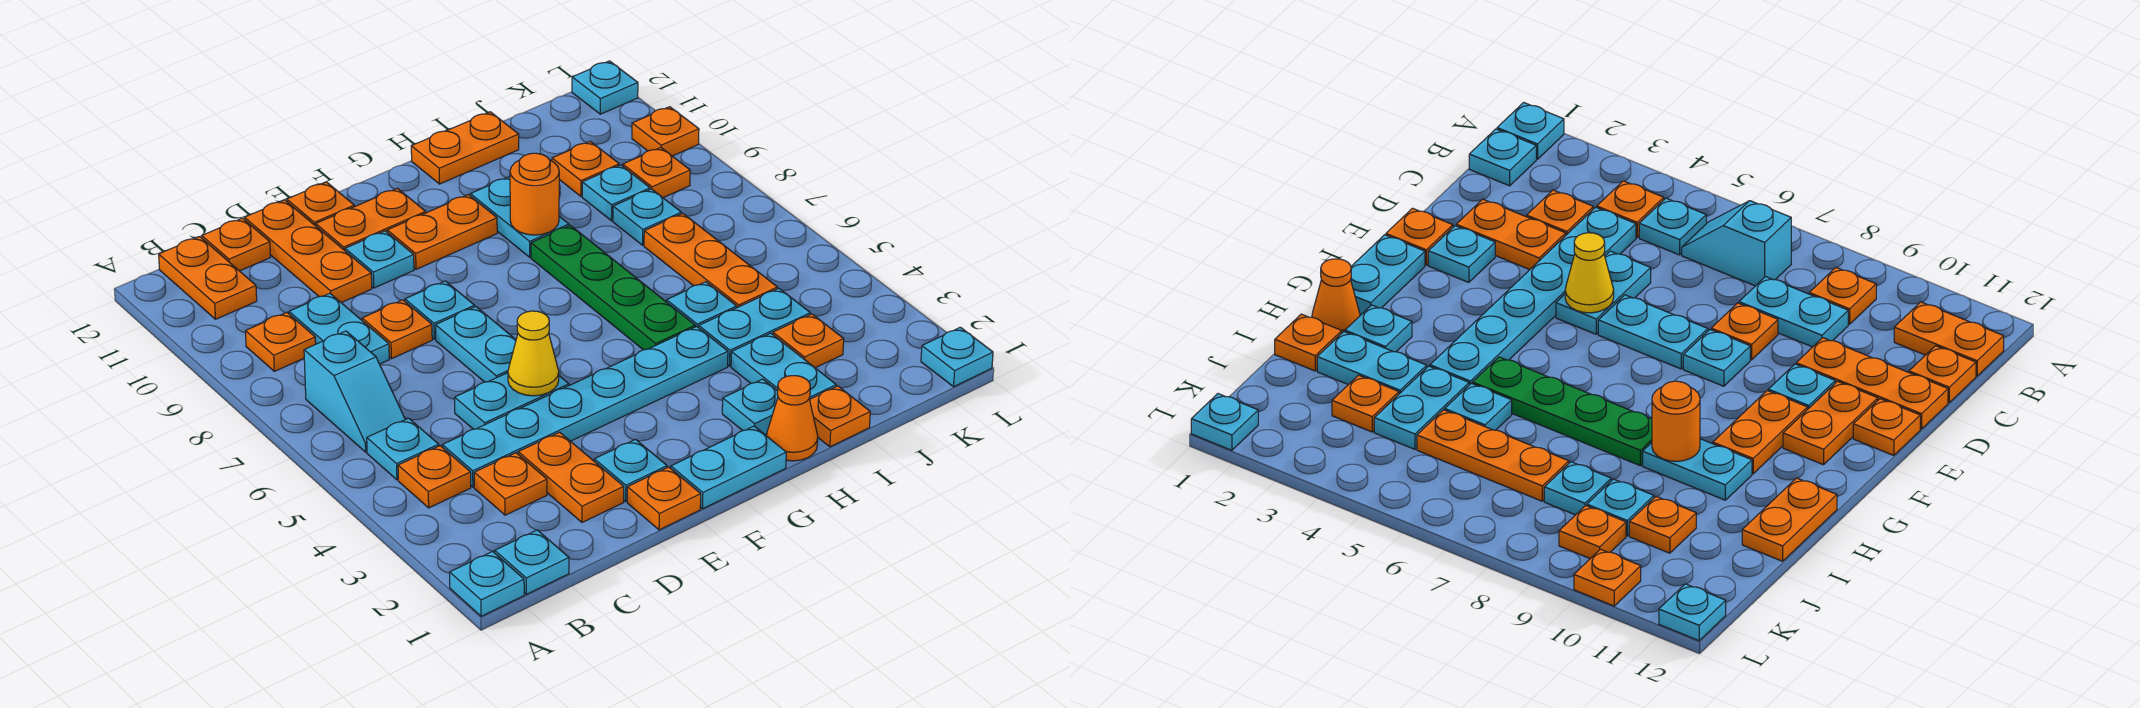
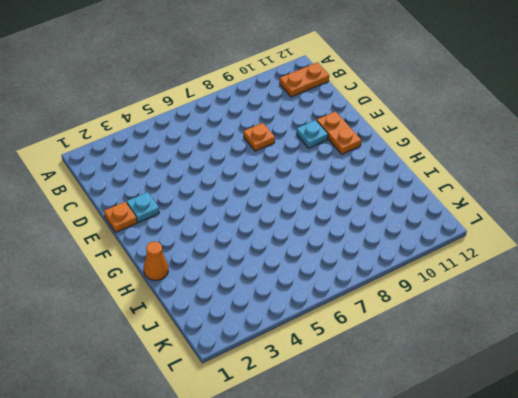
none -> cyan plate A1 level 1
none -> cyan plate B1 level 1
none -> orange plate B4 level 1
none -> cyan plate B5 level 1

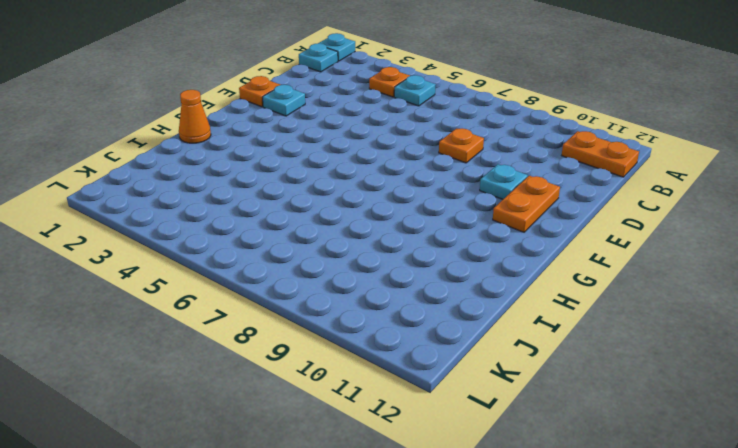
none -> cyan slope B6:B7 level 1 top 7
none -> orange plate B9 level 1
none -> orange plate C3 level 1
none -> cyan plate C4:H4 level 1

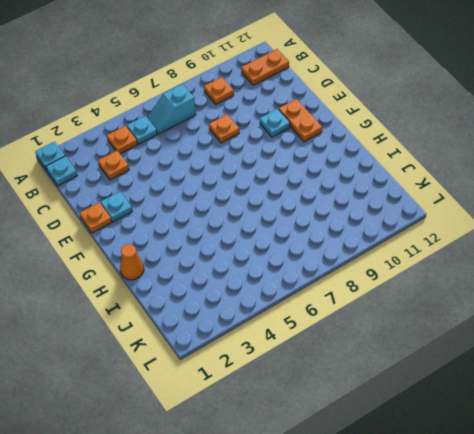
none -> cyan plate C4:H4 level 1
none -> cyan plate C8:C9 level 1
none -> orange plate C12 level 1
none -> orange plate D2:D3 level 1

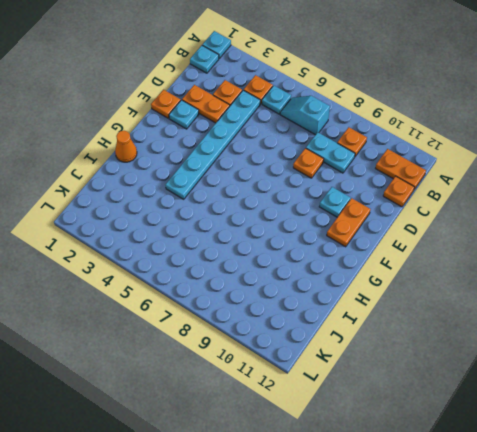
none -> cyan plate D5:E5 level 1
none -> orange plate D10:D12 level 1
none -> cyan plate E6:E7 level 1
none -> cyan plate E8 level 1

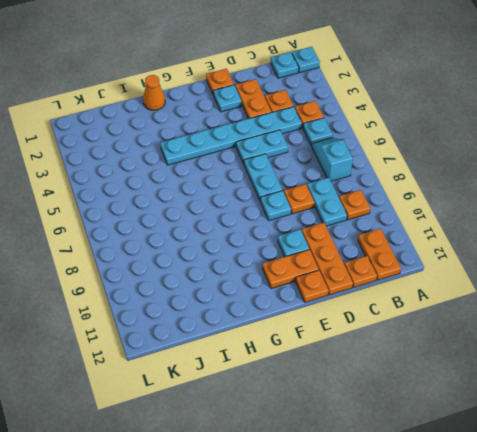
none -> cyan plate F1:G1 level 1
none -> orange plate F10:G10 level 1
none -> cyan plate H2 level 1
none -> green plate H5:H8 level 1

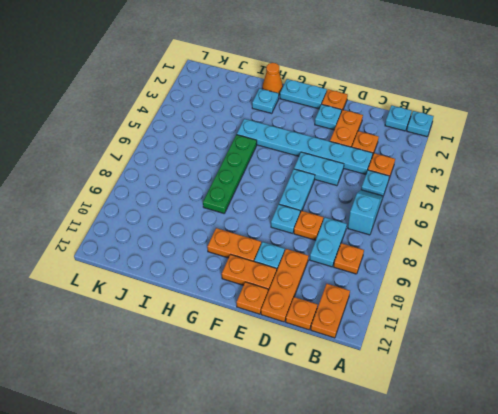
none -> cyan plate H9:H10 level 1
none -> orange plate H12:I12 level 1
none -> orange plate I1 level 1
none -> cyan plate I2:I3 level 1

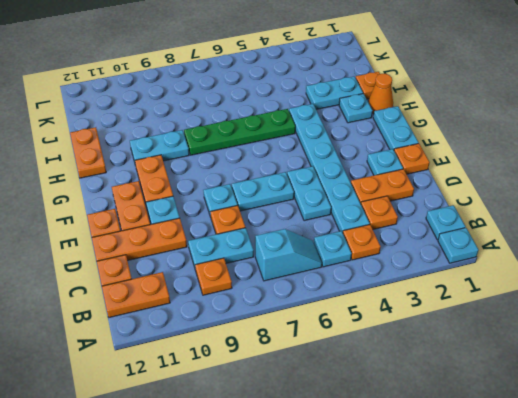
none -> cyan plate I4:J4 level 1
none -> cyan plate I5 level 1
none -> orange plate J3 level 1
none -> orange plate J5:J7 level 1

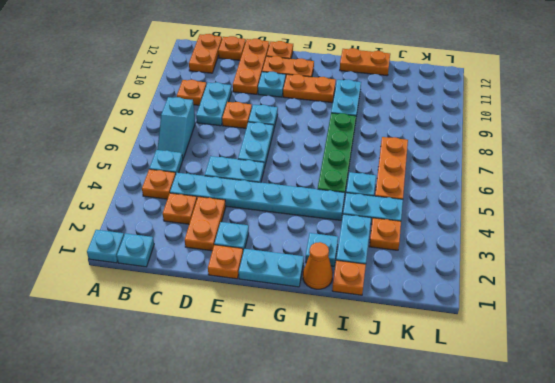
none -> cyan plate J8 level 1
none -> cyan plate J9 level 1
none -> orange plate J10 level 1
none -> orange plate K9 level 1

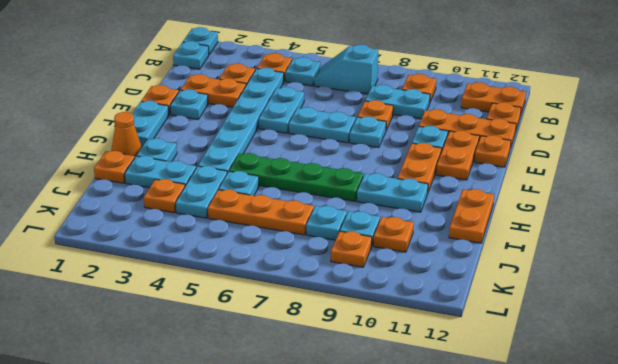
none -> cyan plate L1 level 1
none -> orange plate L10 level 1
none -> cyan plate L12 level 1
none -> yellow cone E5 level 2

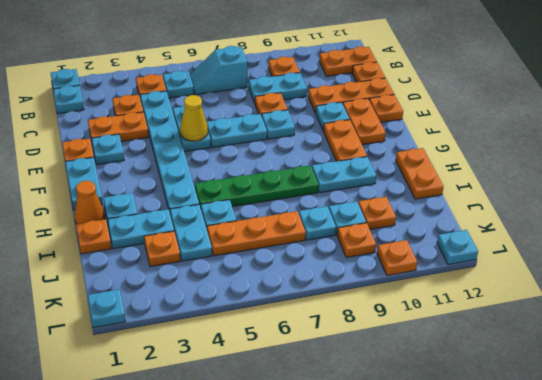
none -> orange round brick H9 level 2

